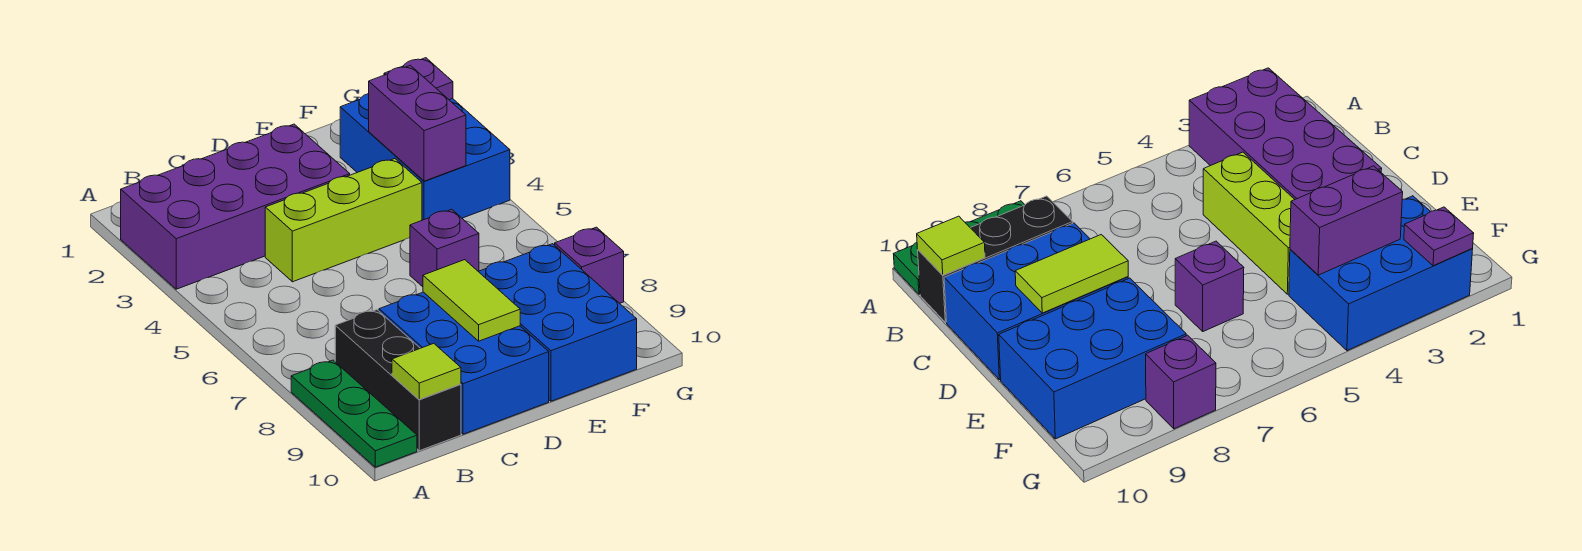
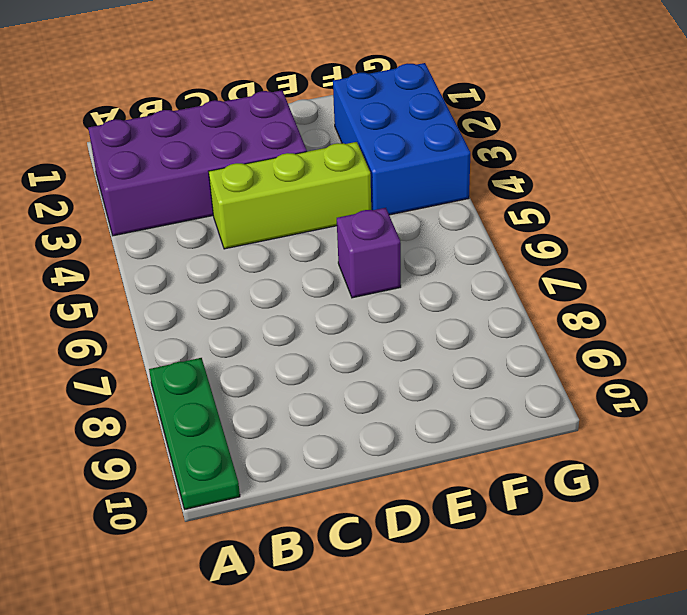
none -> black brick B8:B10 level 1
none -> blue brick C8:D10 level 1
none -> blue brick E8:F10 level 1

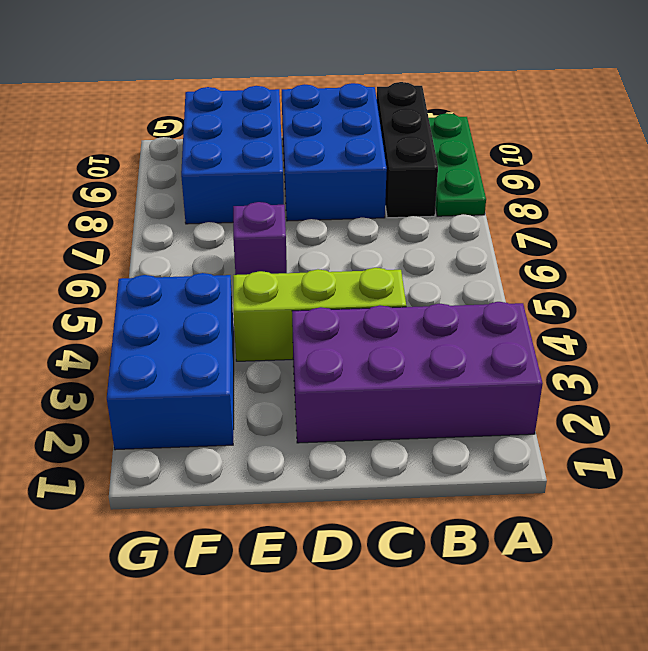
none -> purple brick G8 level 1
none -> lime tile B10 level 2
none -> lime tile D8:D9 level 2

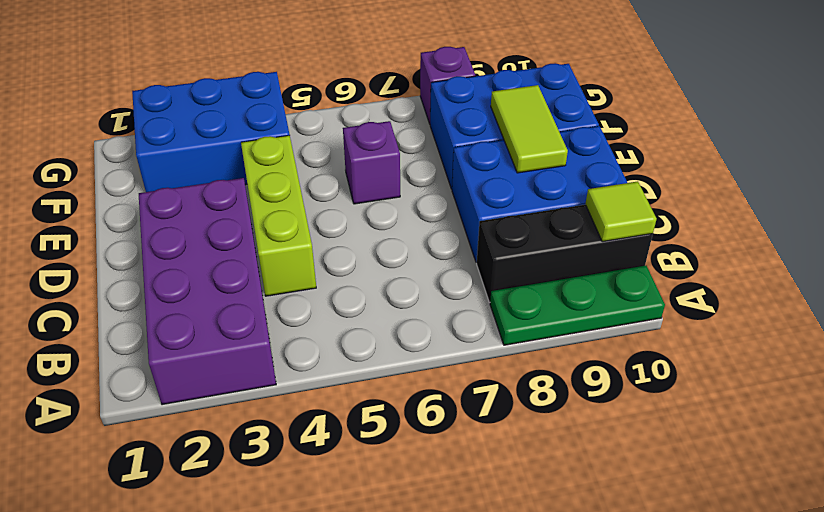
lime tile D9:E9 level 2 -> lime tile D8:D9 level 2
none -> purple brick F3:F4 level 2
none -> purple plate G2 level 2

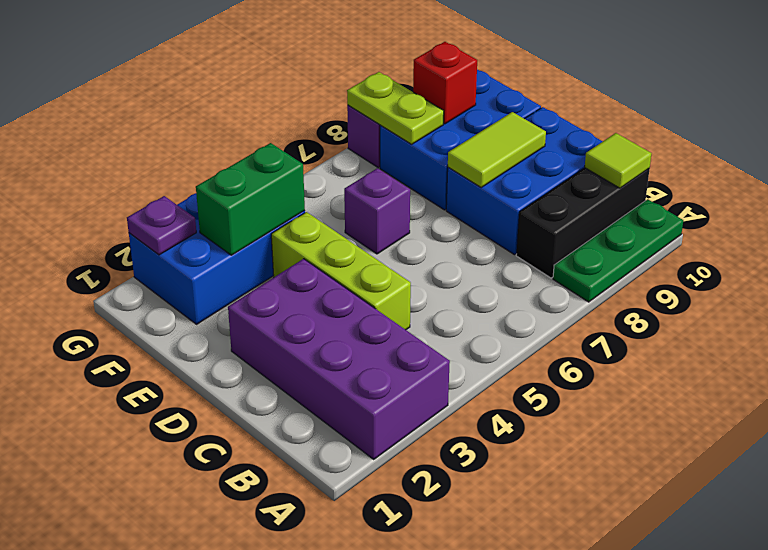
green brick F3:F4 level 2 -> purple brick F3:F4 level 2
lime plate F8:G8 level 2 -> none
red brick F9 level 2 -> none

